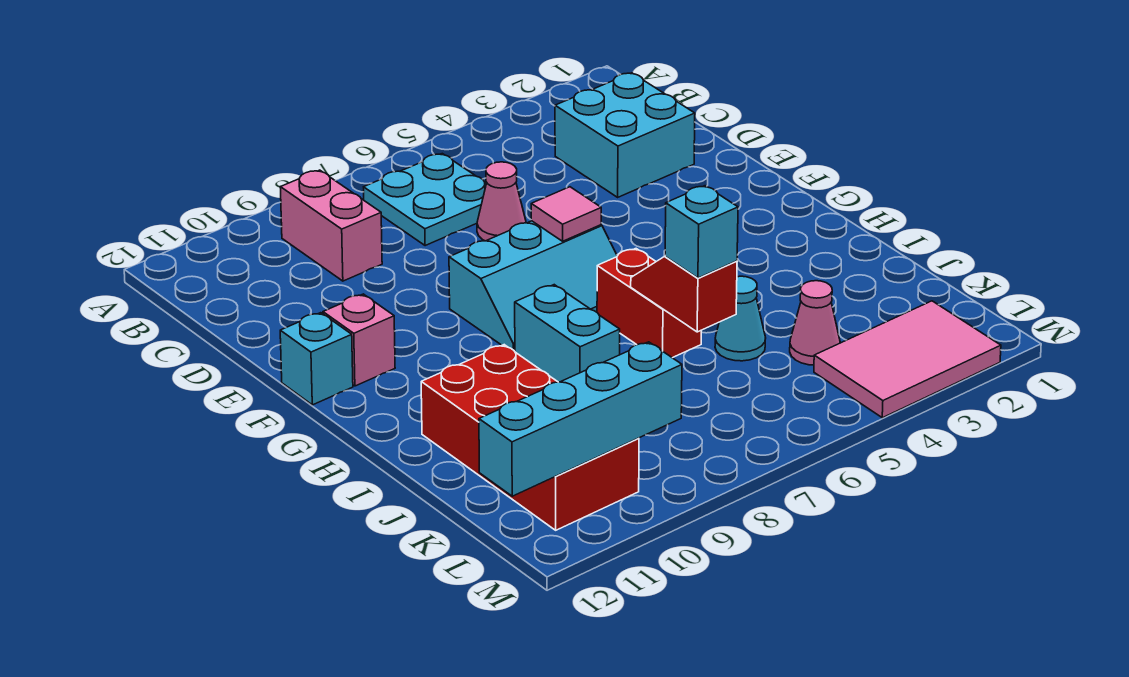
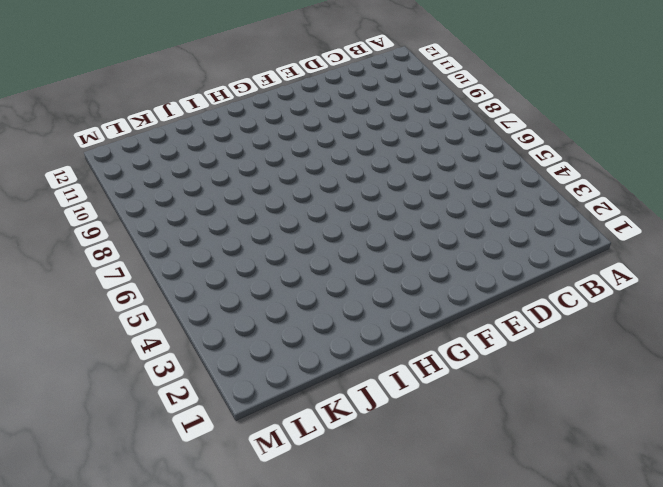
none -> cyan plate B6:C7 level 1
none -> pink brick B9:C9 level 1
none -> cyan brick C2:D3 level 1

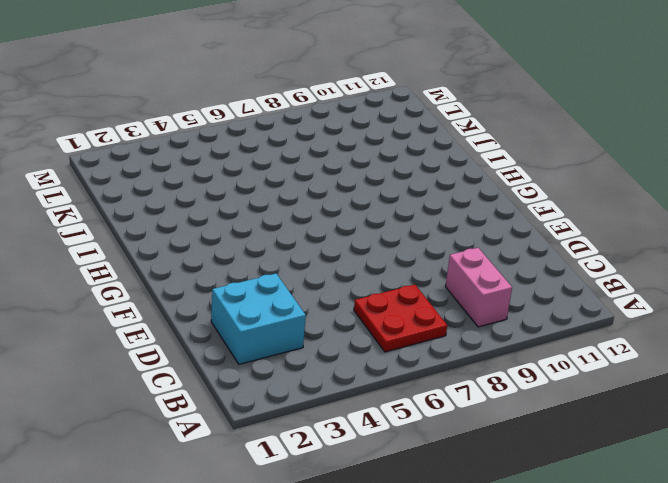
red plate B6:C7 level 1 -> cyan plate B6:C7 level 1
none -> pink cone D6 level 1
none -> cyan slope F6:G8 level 1 top F
none -> pink brick F11 level 1

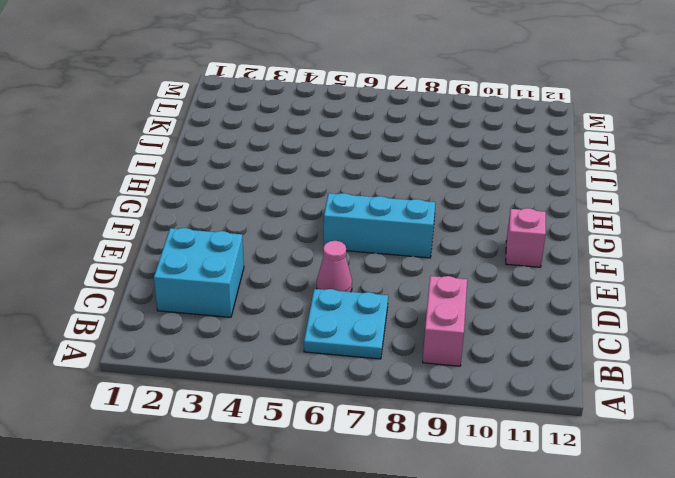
none -> cyan brick F12 level 1
none -> red brick H6:I6 level 1
none -> cyan brick H8:I8 level 1

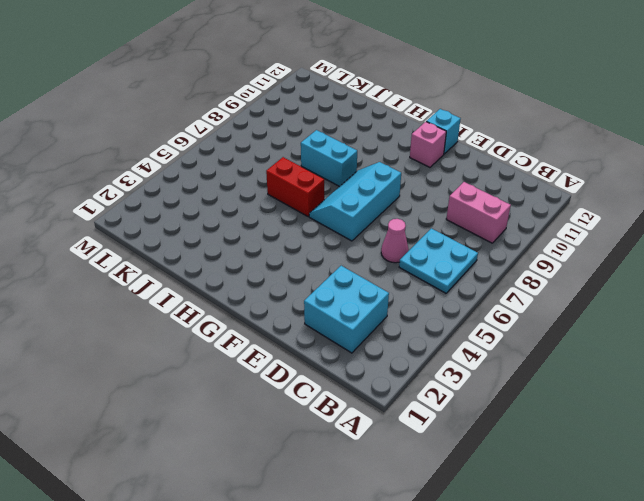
none -> red brick I10:L11 level 1
none -> cyan cone J5 level 1
none -> pink cone K4 level 1

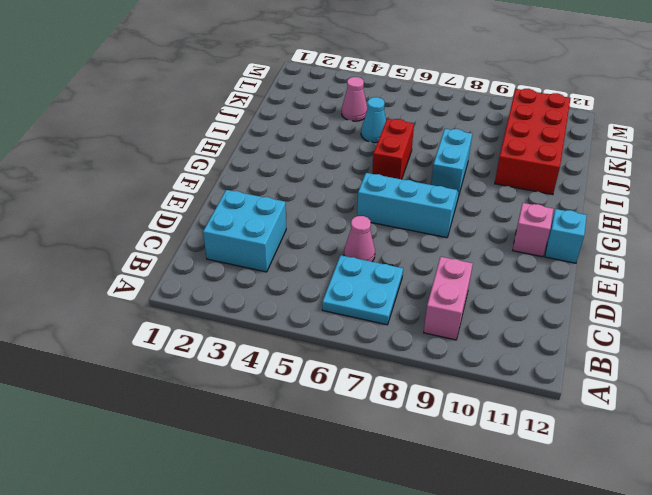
none -> pink tile L2:M4 level 1
none -> pink tile F6 level 2
none -> red slope I6:J6 level 2 top J

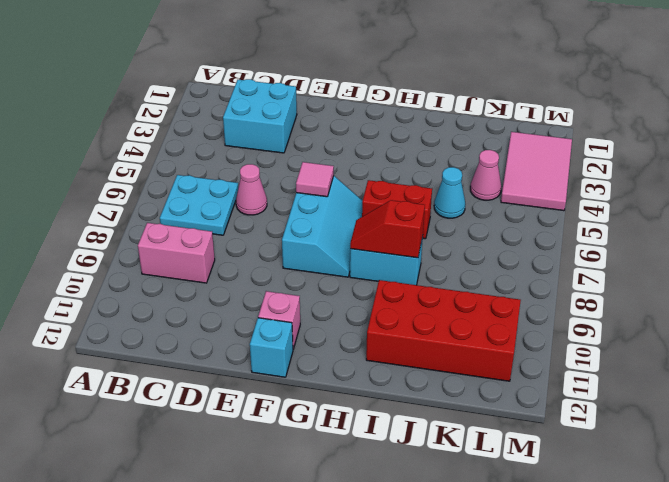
red slope H8:I8 level 2 top I -> red slope I6:J6 level 2 top J
none -> cyan brick L9:L12 level 2
none -> cyan brick J6 level 3

